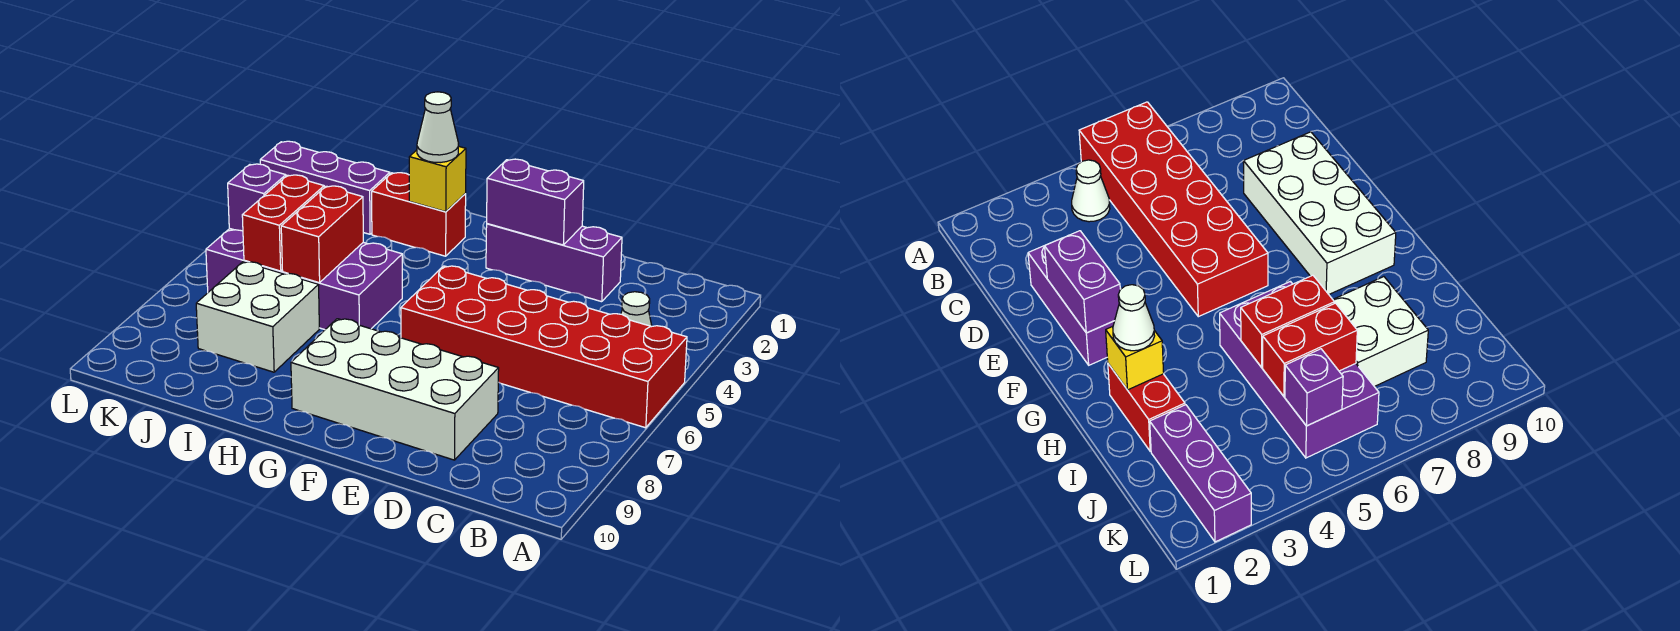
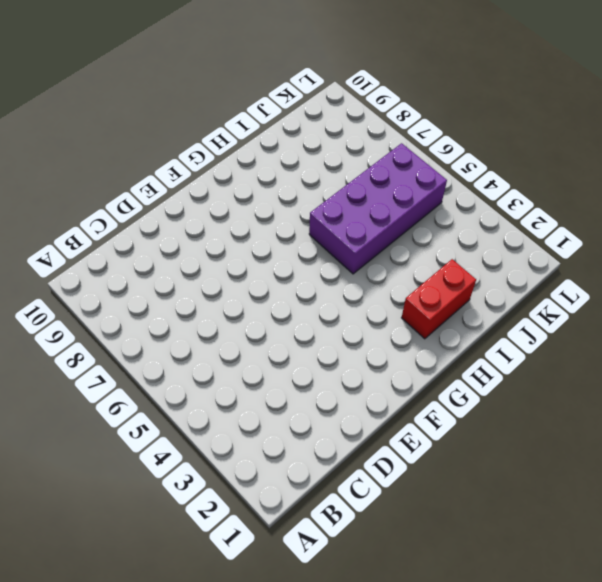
none -> red brick A5:F6 level 1
none -> white cone B4 level 1
none -> purple brick D2:F2 level 1

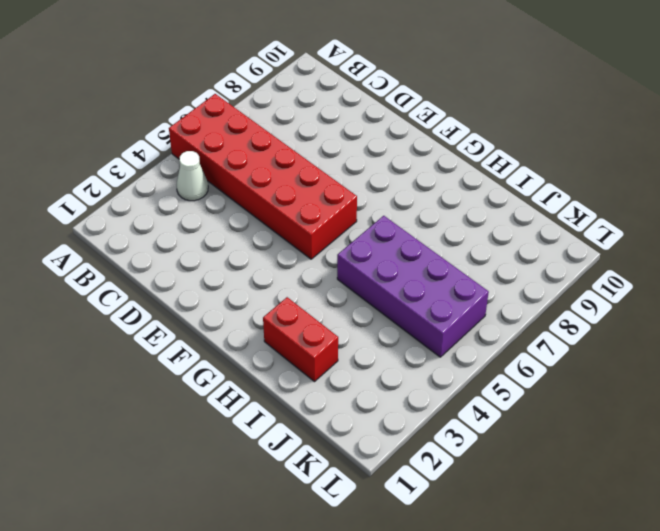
none -> purple brick D2:F2 level 1
none -> white brick D8:G9 level 1
none -> white brick I7:J8 level 1

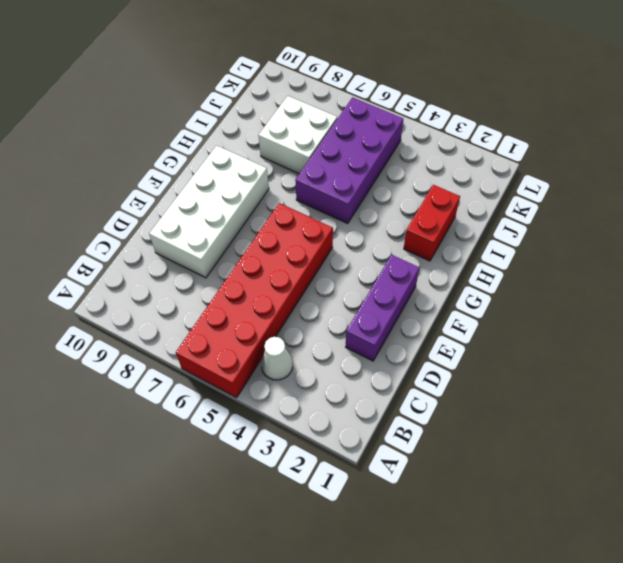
none -> purple brick J2:L2 level 1
none -> purple brick E2:F2 level 2
none -> yellow brick H2 level 2

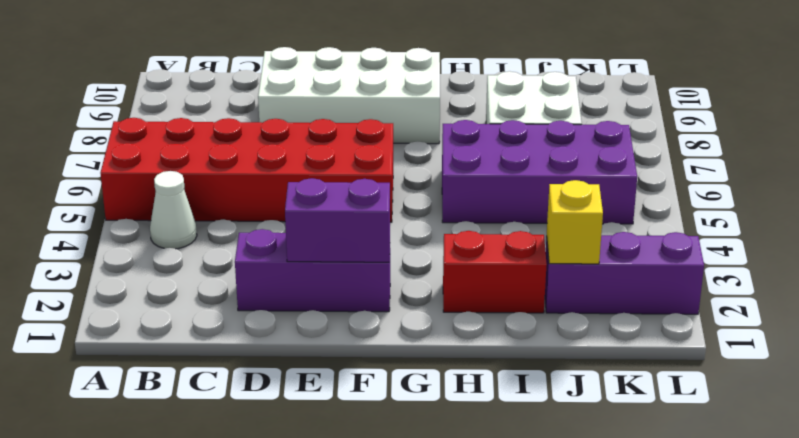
yellow brick J2 level 2 -> yellow brick H2 level 2
none -> red brick I5:I6 level 2
none -> red brick J5:J6 level 2
none -> purple brick K5 level 2

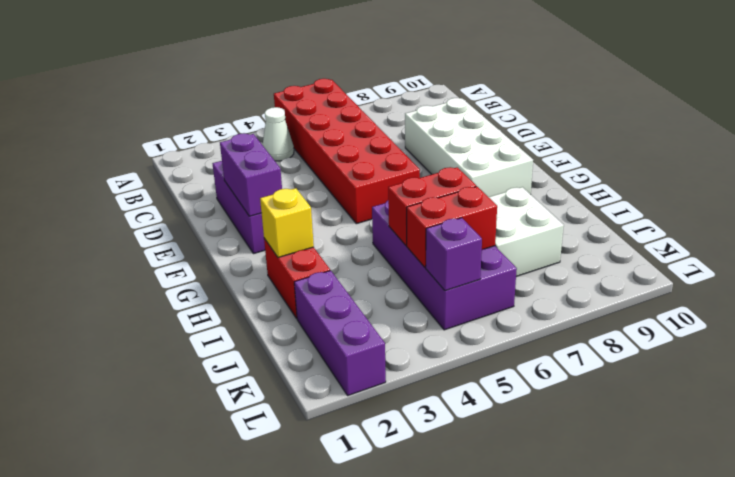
none -> white cone H2 level 3

